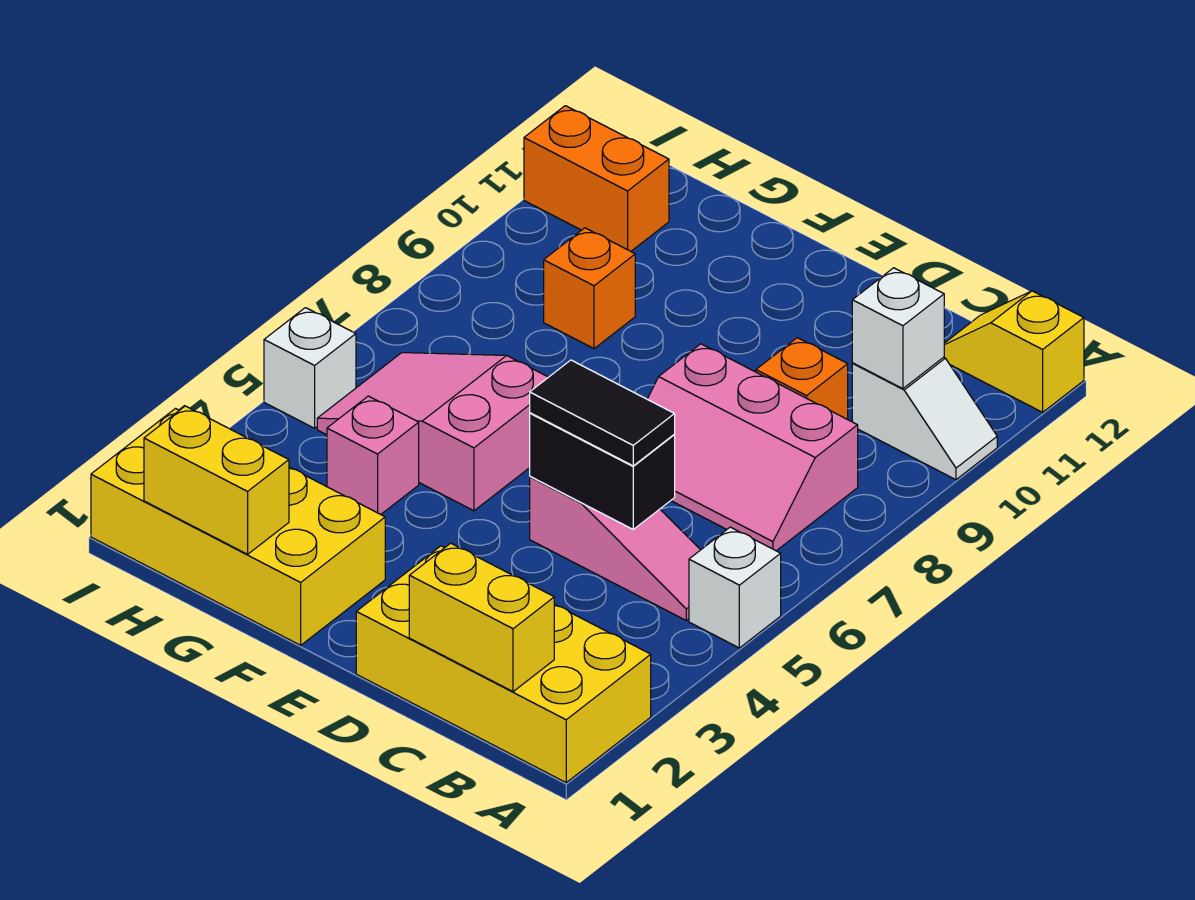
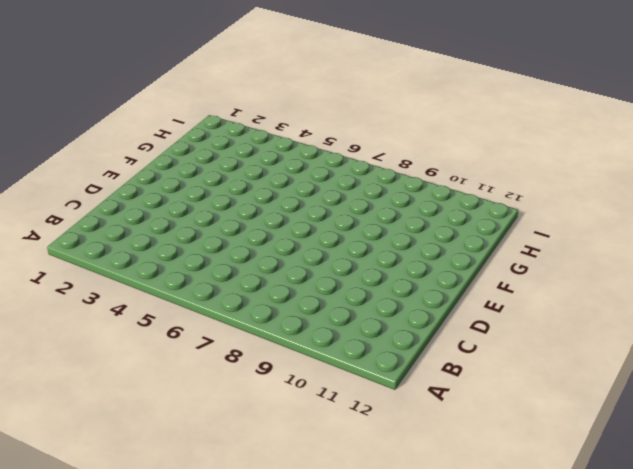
none -> yellow brick A1:D2 level 1
none -> white brick A5 level 1
none -> white slope A10:B10 level 1 top B

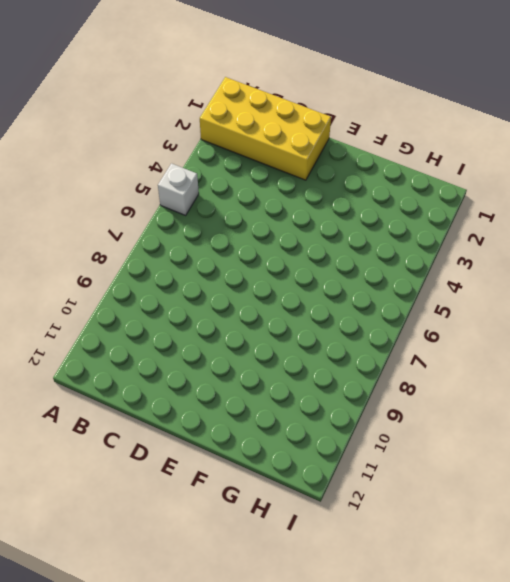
none -> white slope A10:B10 level 1 top B
none -> yellow slope A12:B12 level 1 top A
none -> pink slope B5:D5 level 1 top D

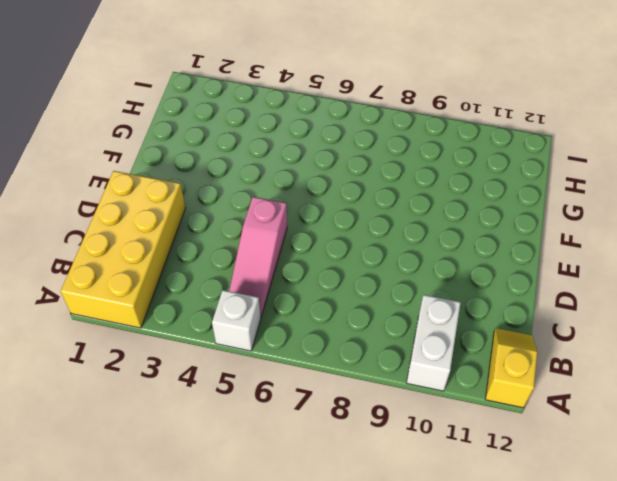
white brick A10:B10 level 1 -> white slope A10:B10 level 1 top B
none -> pink slope B7:D8 level 1 top 8
none -> orange brick C9 level 1
none -> yellow brick F1:I2 level 1

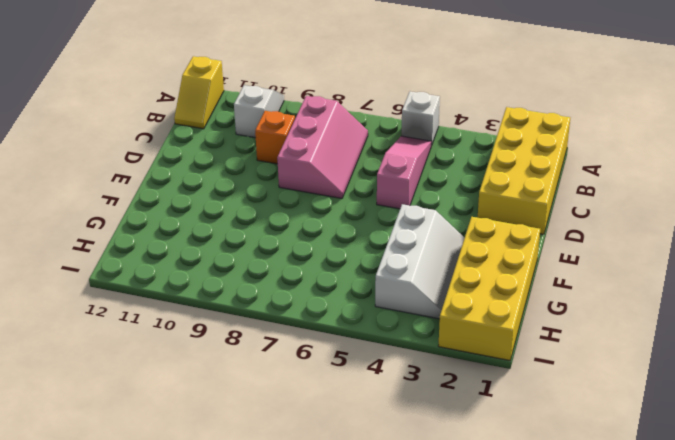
white slope F3:H4 level 1 top 4 -> pink brick G4 level 1
none -> pink slope F5:H6 level 1 top F
none -> orange brick G9 level 1
none -> orange brick H11:I11 level 1

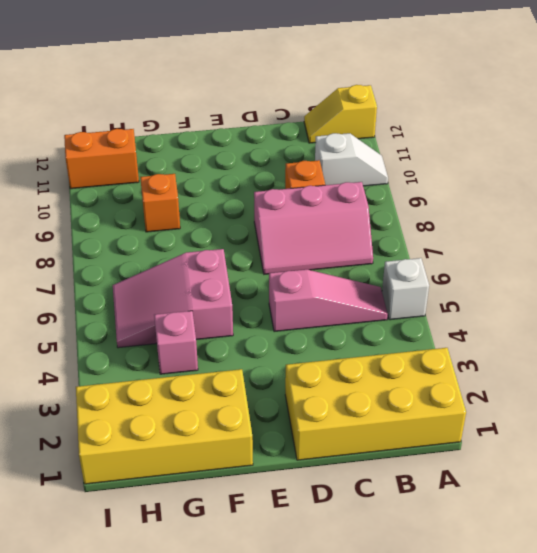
none -> white brick I5 level 1
none -> yellow brick B1:C1 level 2
none -> white brick B10 level 2

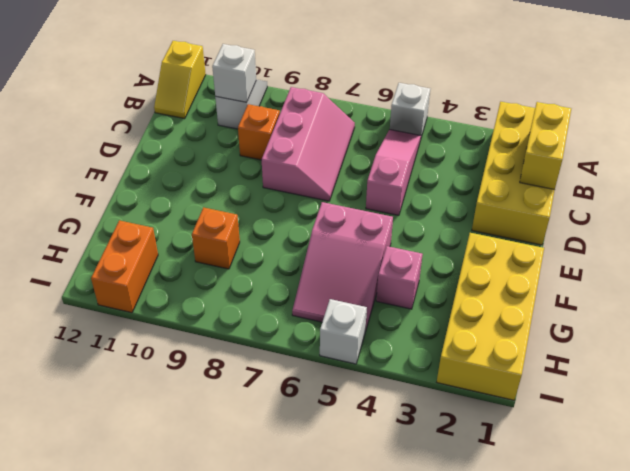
none -> black brick C5:D5 level 2
none -> yellow brick G1:H1 level 2
none -> black tile C5:D5 level 3

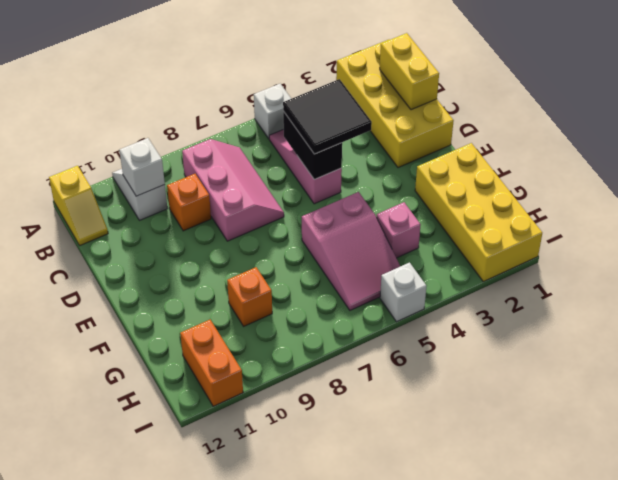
black tile C4:D5 level 3 -> black tile C5:D5 level 3
none -> yellow brick G1:H1 level 2

